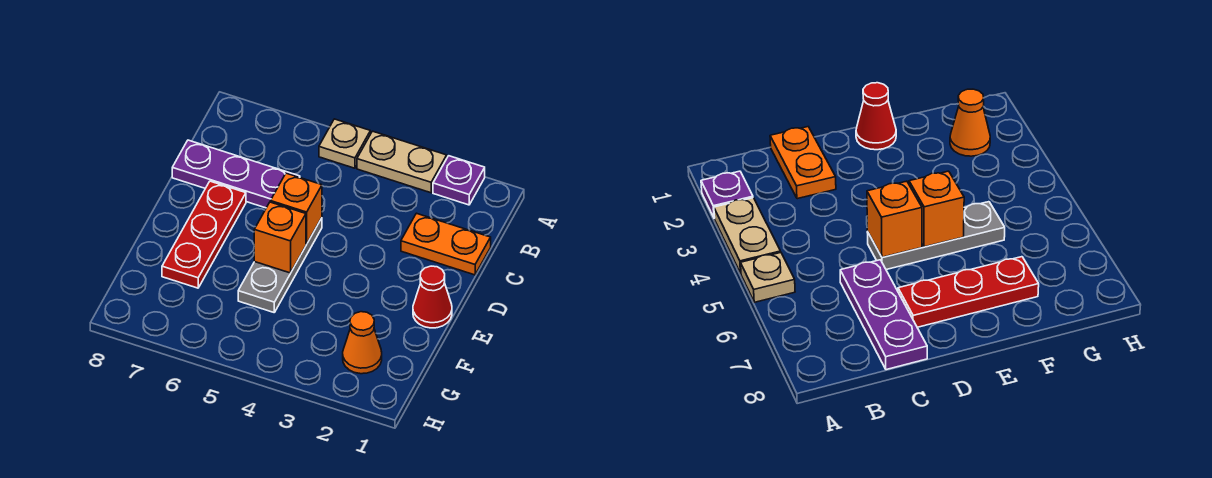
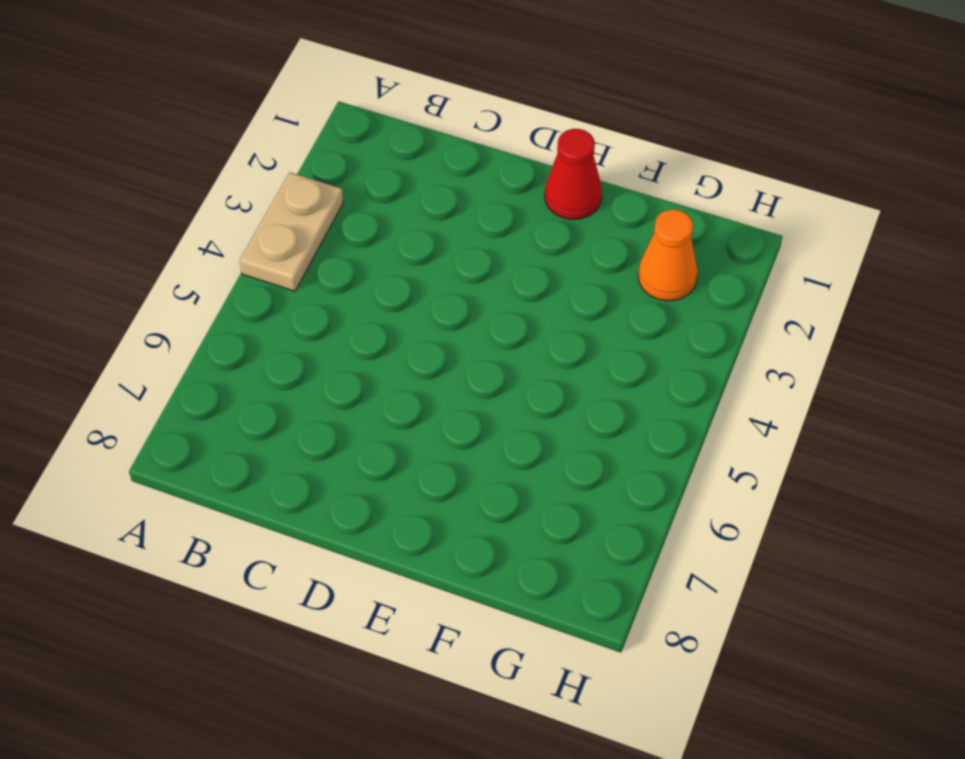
none -> purple plate A2 level 1
none -> tan plate A5 level 1

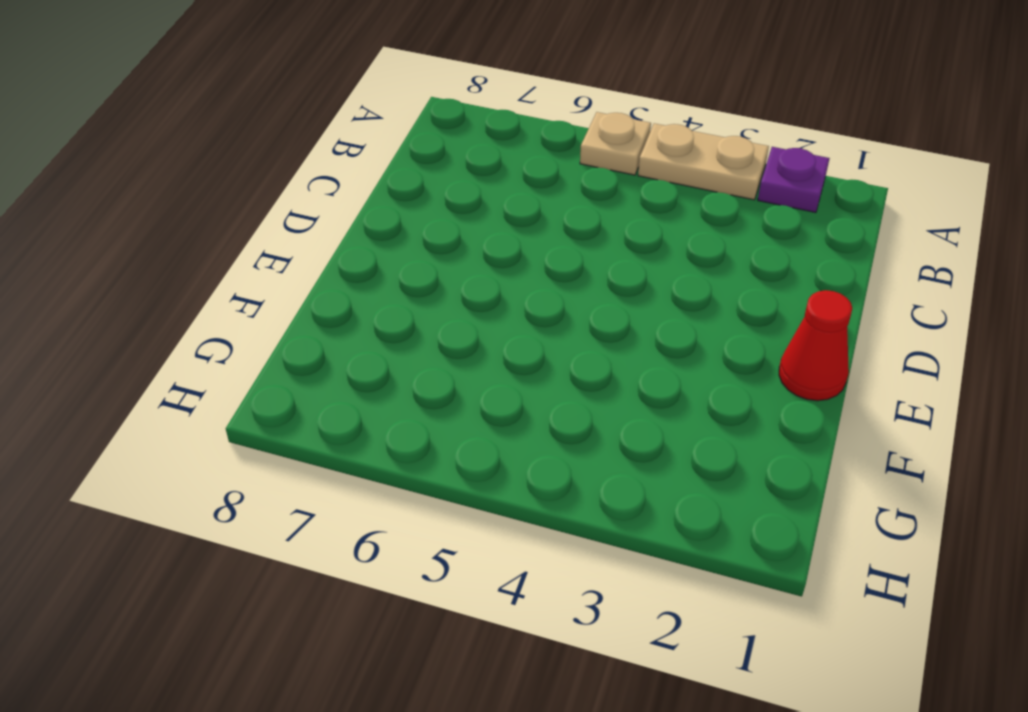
none -> orange plate C1:C2 level 1
none -> purple plate C6:C8 level 1

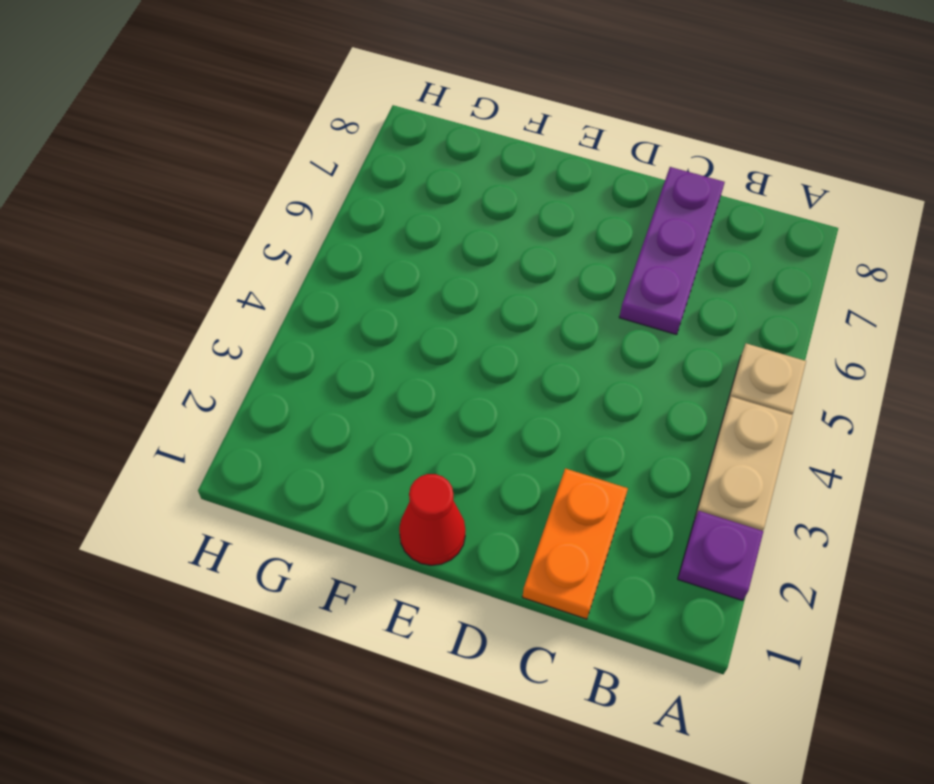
none -> grey plate D5:F5 level 1
none -> red plate D7:F7 level 1

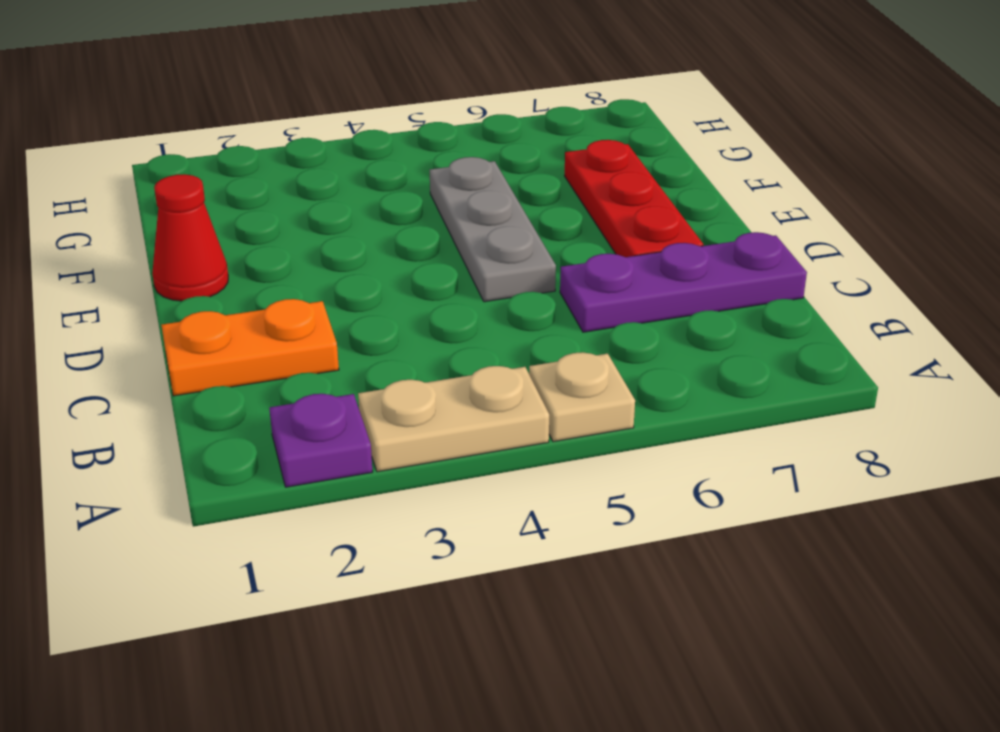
none -> orange cone G2 level 1
none -> orange brick D5 level 2

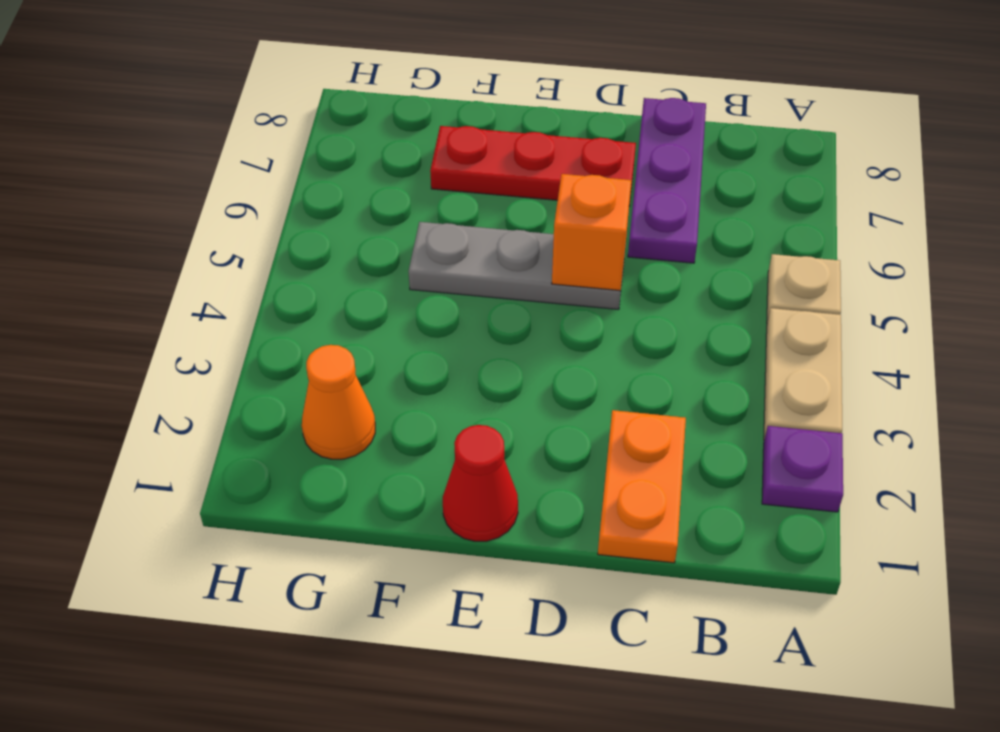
none -> orange brick E5 level 2

